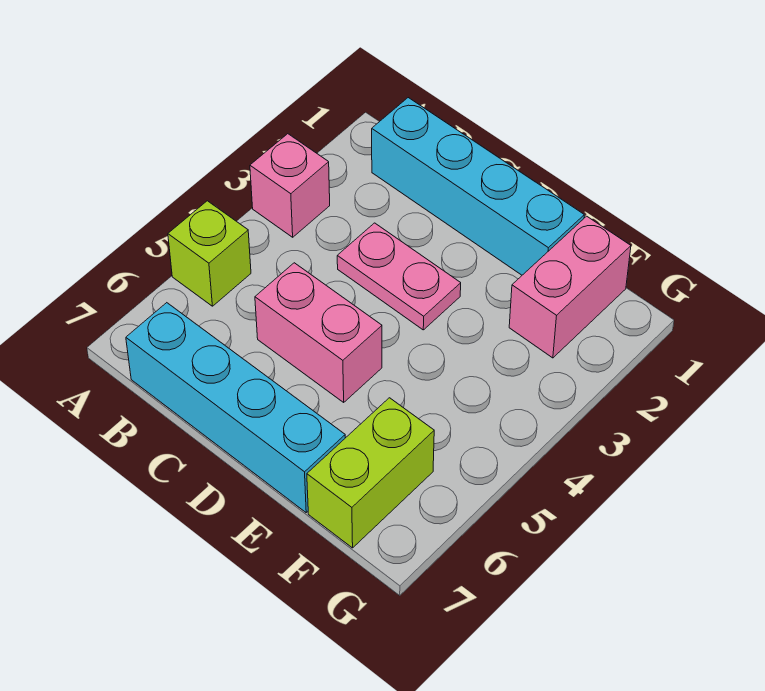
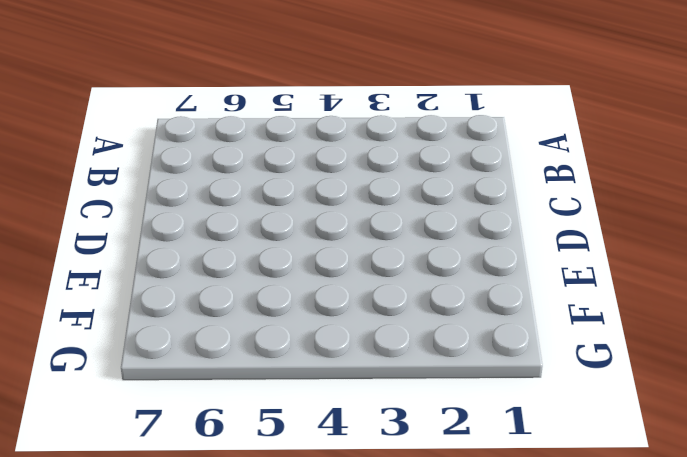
none -> pink brick A3 level 1
none -> lime brick A5 level 1

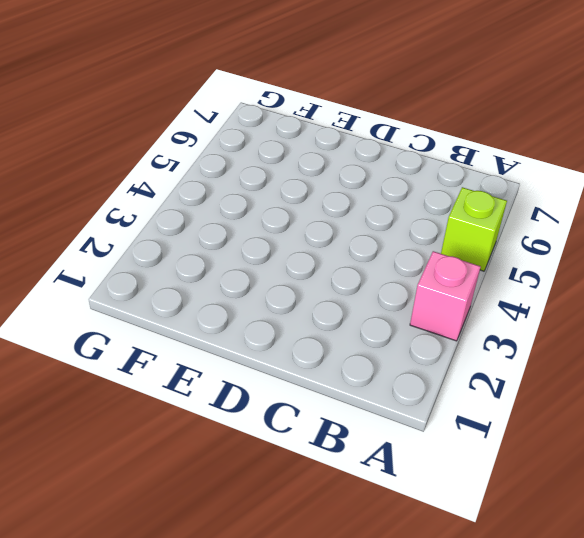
none -> cyan brick B1:E1 level 1
none -> cyan brick B7:E7 level 1

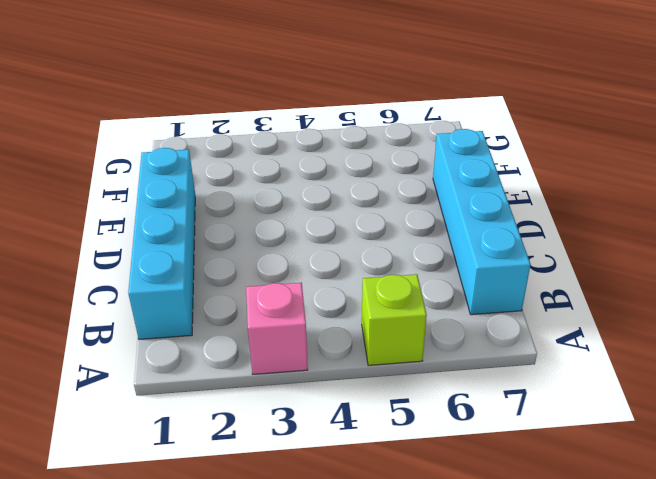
none -> pink plate C3:D3 level 1
none -> pink brick C5:D5 level 1

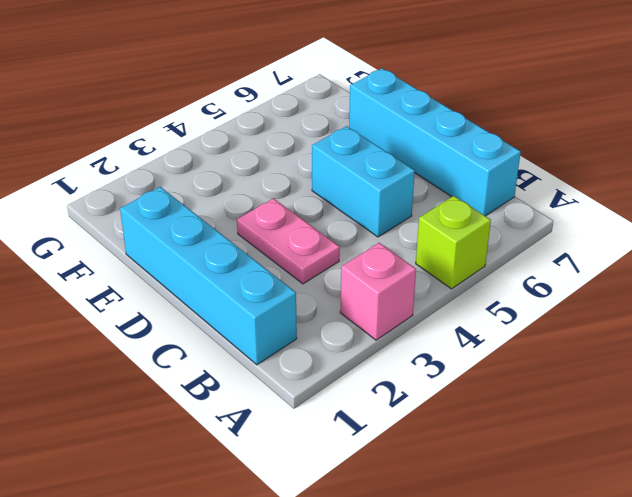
cyan brick C5:D5 level 1 -> pink brick C5:D5 level 1
none -> pink brick F1:F2 level 1
none -> lime brick F6:F7 level 1

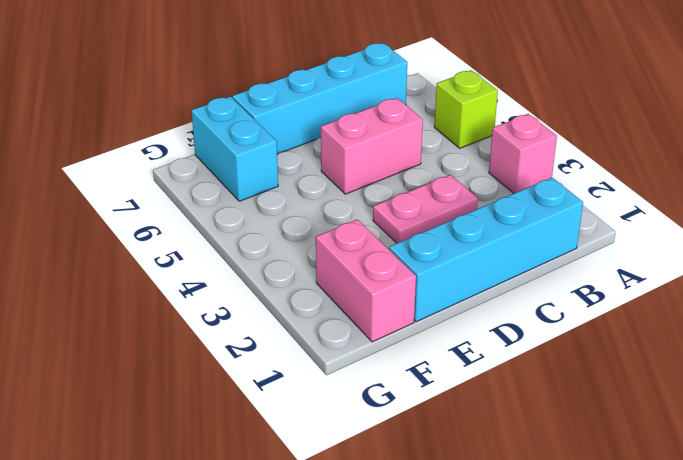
cyan brick F6:F7 level 1 -> lime brick F6:F7 level 1

